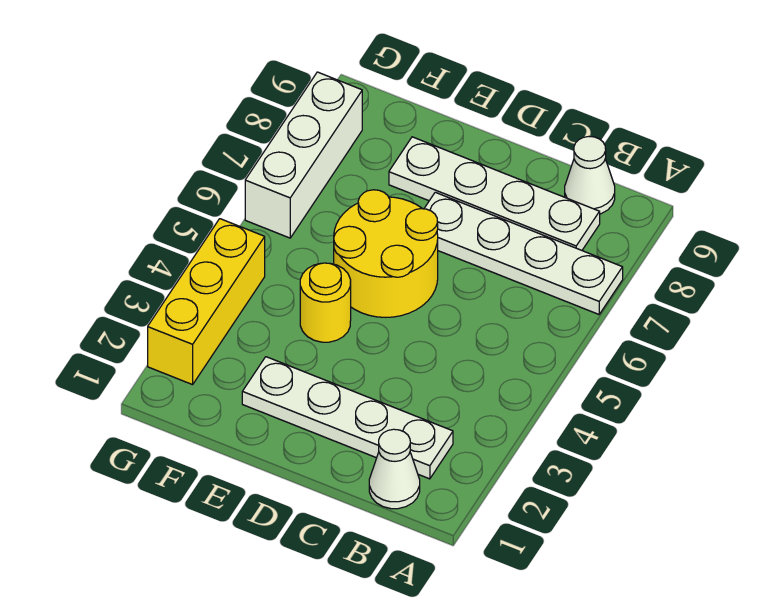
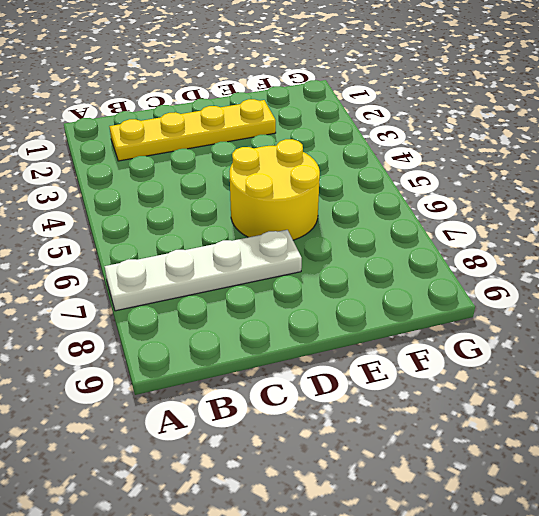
yellow plate B2:E2 level 1 -> white plate B2:E2 level 1
none -> white cone B1 level 1
none -> white plate B8:E8 level 1

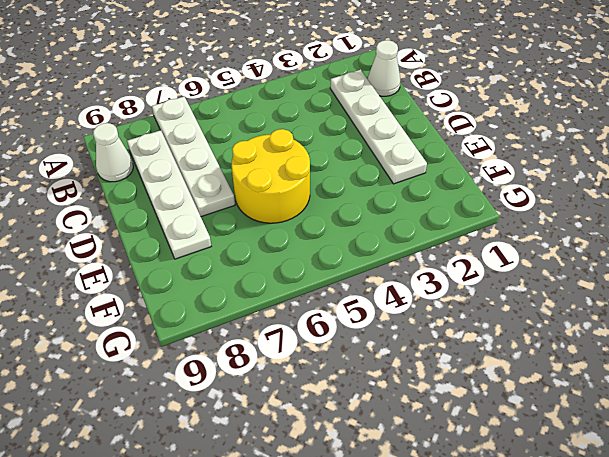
none -> yellow round brick E4 level 1
none -> yellow brick G2:G4 level 1

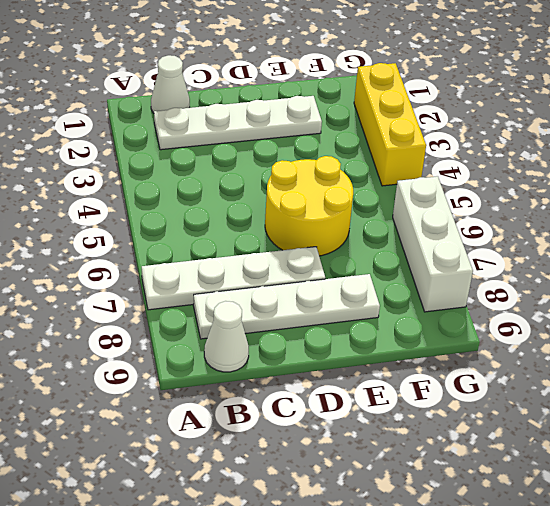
none -> yellow round brick E4 level 1

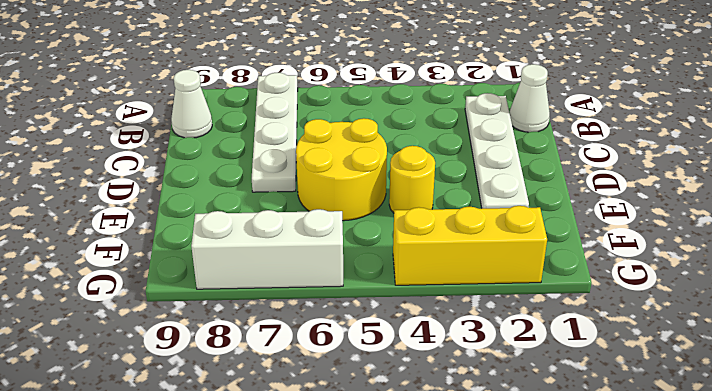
none -> white plate B8:E8 level 1

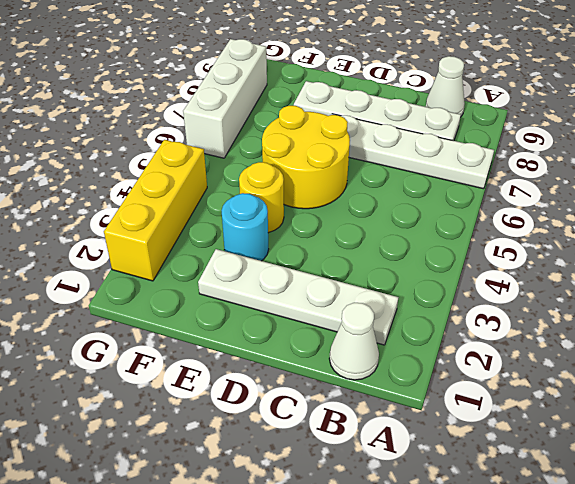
cyan round brick E3 level 1 -> none

